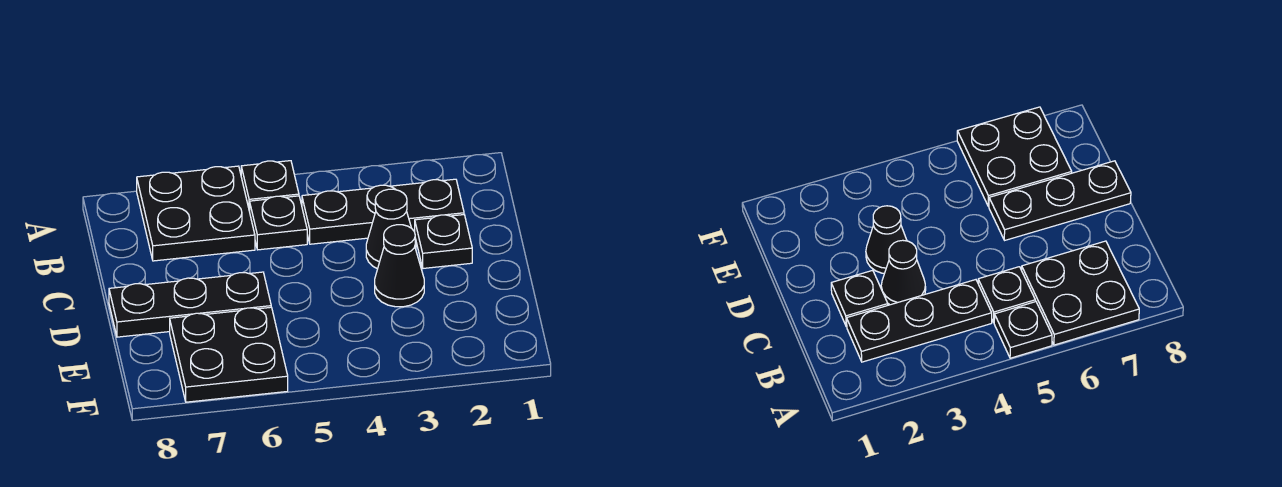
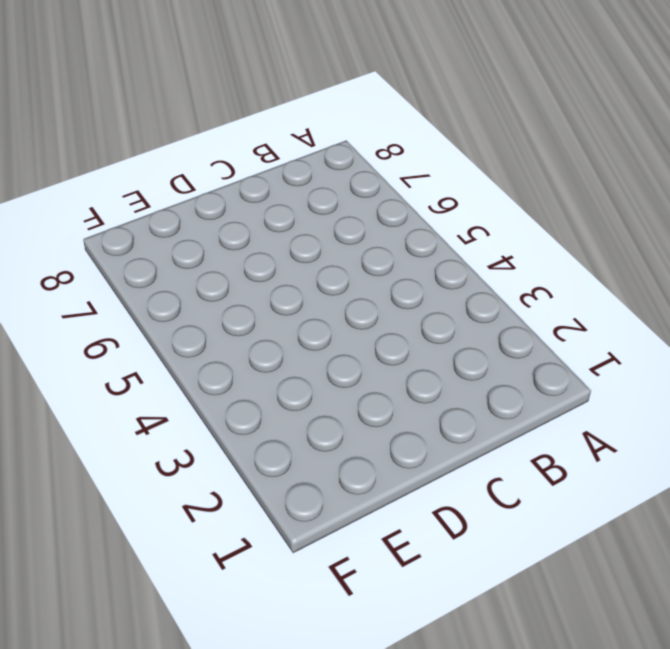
none -> black plate A5 level 1
none -> black plate A6:B7 level 1

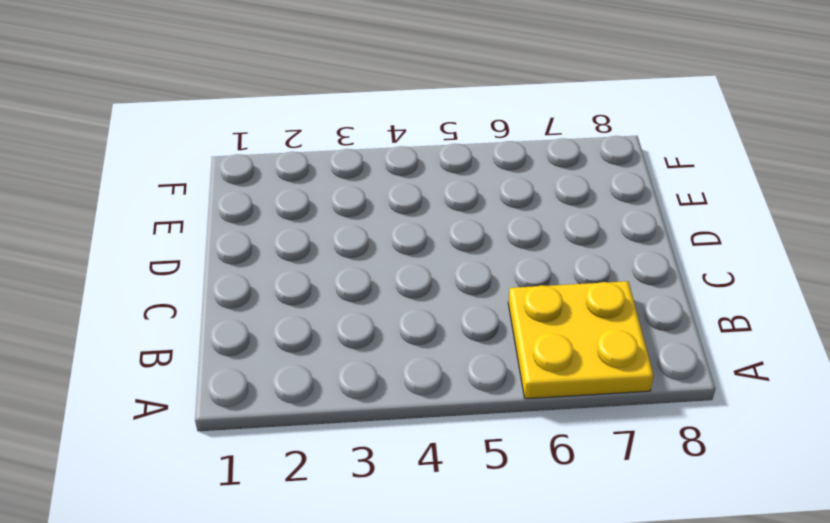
yellow plate A6:B7 level 1 -> black plate A6:B7 level 1
none -> black plate A5 level 1
none -> black plate B2:B4 level 1

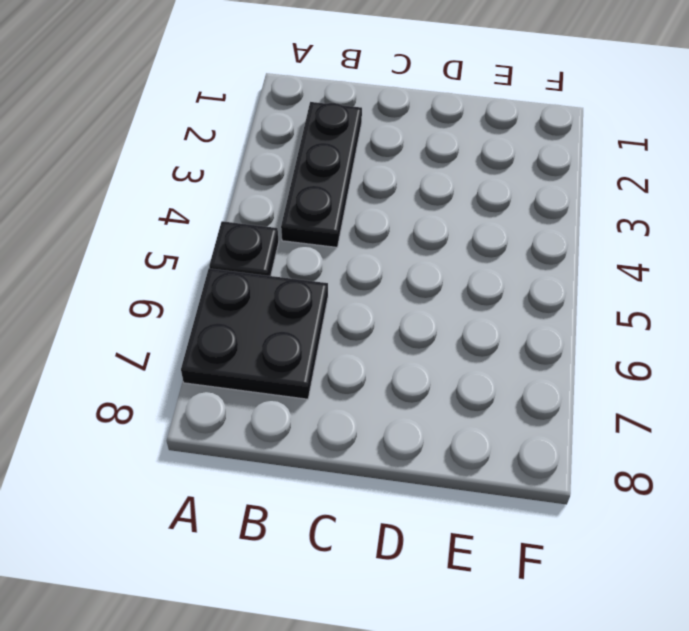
none -> black plate B5 level 1
none -> black plate C2 level 1

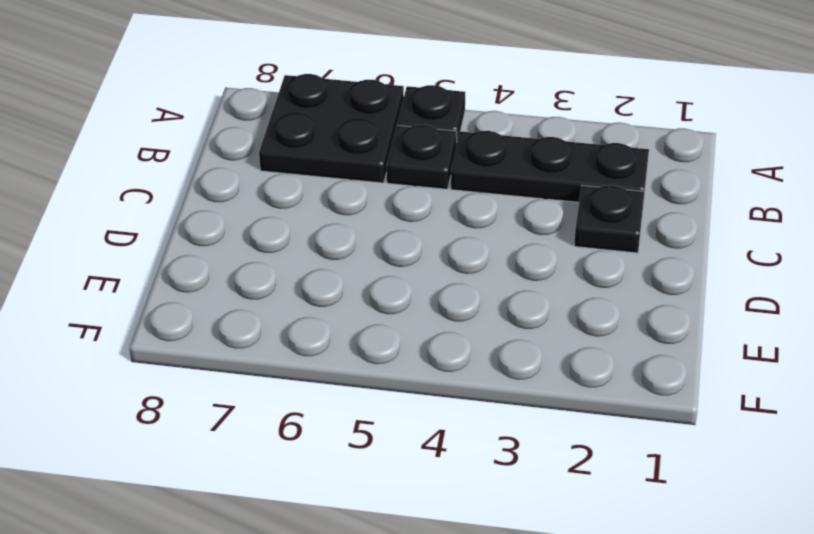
none -> black cone C3 level 1
none -> black cone D3 level 1

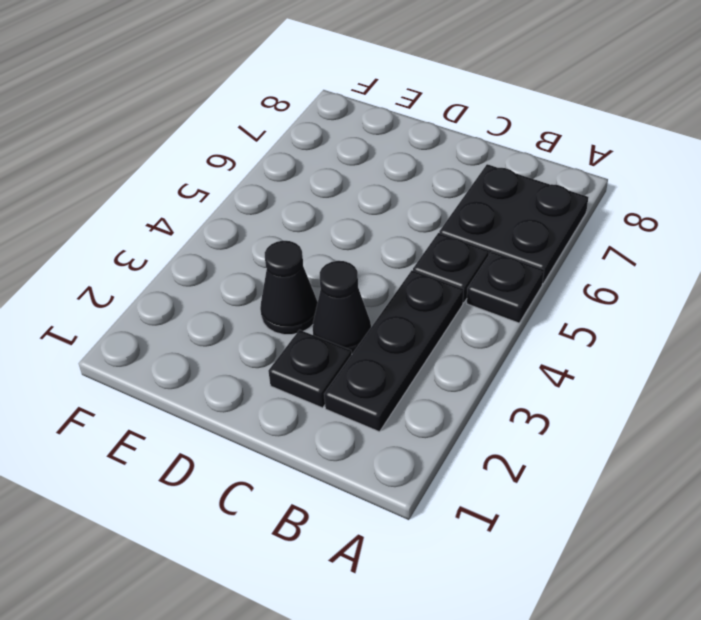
none -> black plate D6:D8 level 1
none -> black plate E6:F7 level 1

